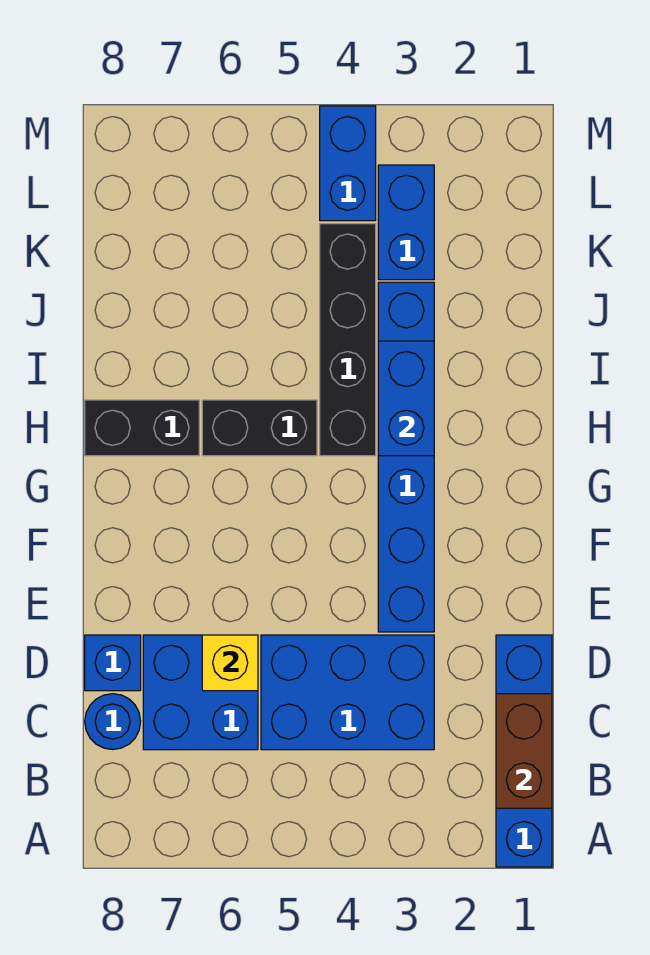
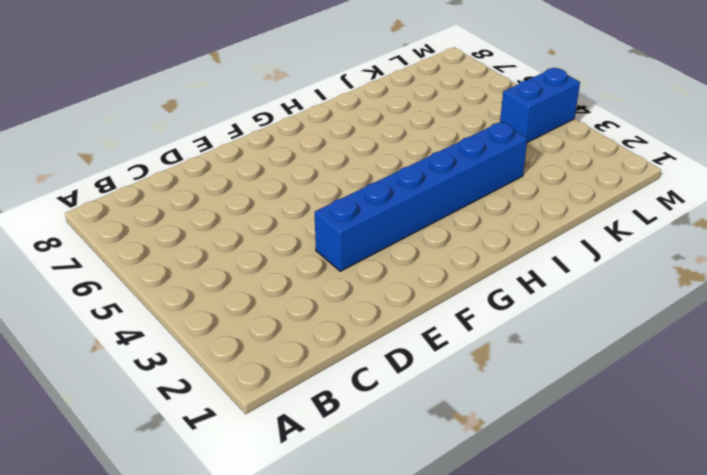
none -> blue brick A1:D1 level 1
none -> blue brick C3:D5 level 1
none -> blue brick C6:D7 level 1

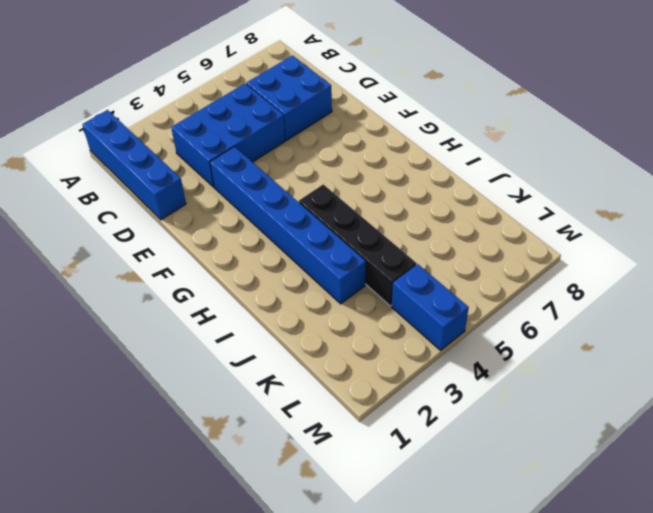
none -> blue round brick C8 level 1
none -> blue brick D8 level 1
none -> black brick H5:H6 level 1

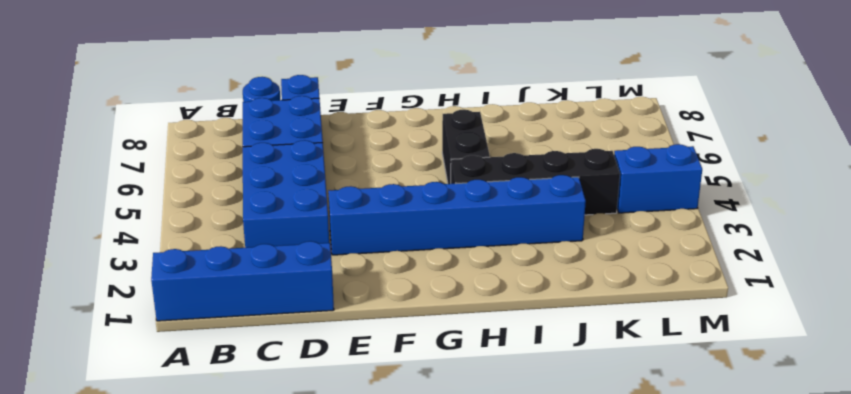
none -> black brick H7:H8 level 1
none -> blue brick K3:L3 level 1
none -> brown brick B1:C1 level 2

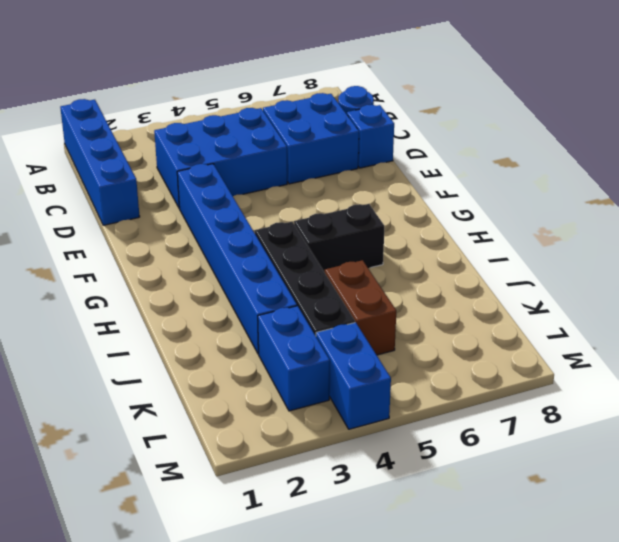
brown brick J5:K5 level 1 -> brown brick B1:C1 level 2
none -> black brick H7:H8 level 1
none -> yellow brick D6 level 2
none -> blue brick H3:I3 level 2

